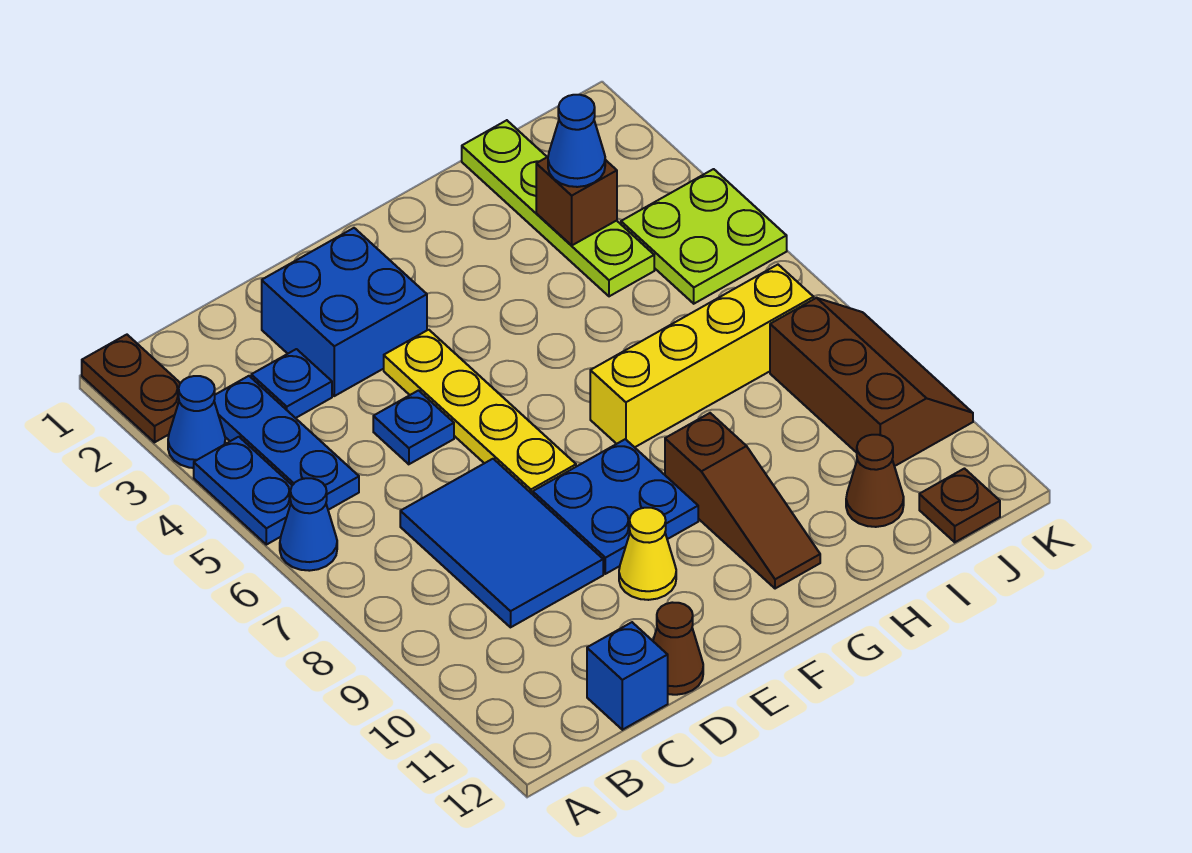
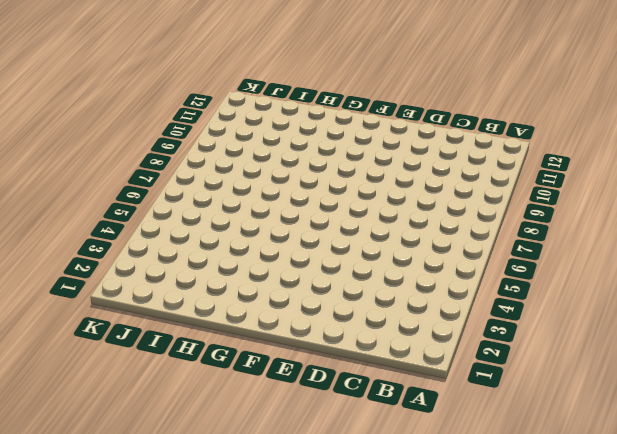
none -> brown plate A1:A2 level 1
none -> blue cone A3 level 1
none -> blue plate A4:A5 level 1

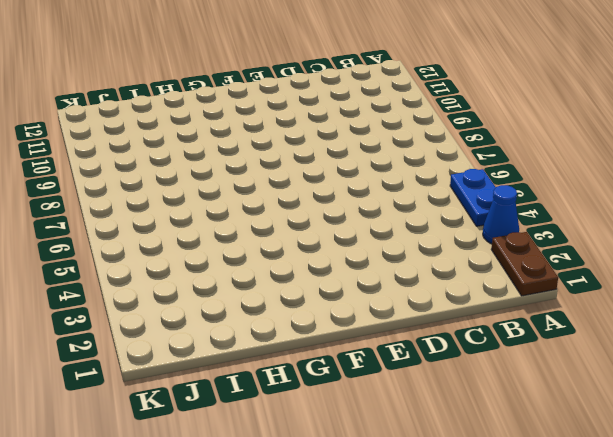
none -> blue cone A6 level 1
none -> blue plate B3:B5 level 1
none -> blue plate C3 level 1

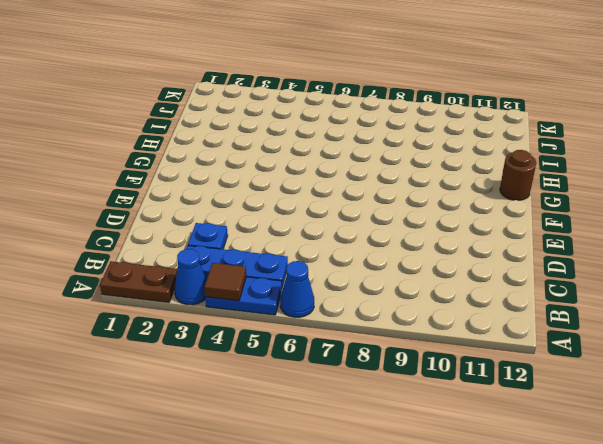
brown tile A4 level 2 -> none
brown round brick G12 level 1 -> none
none -> blue tile C7:D9 level 1
none -> blue brick C12 level 1
none -> blue brick D2:E3 level 1

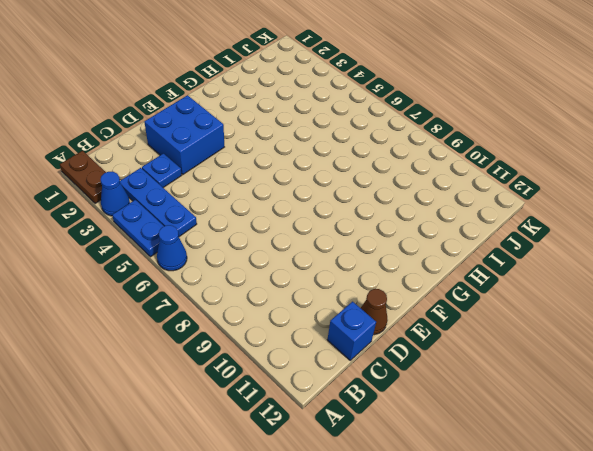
none -> blue tile C7:D9 level 1
none -> blue plate D5 level 1
none -> yellow plate E4:E7 level 1

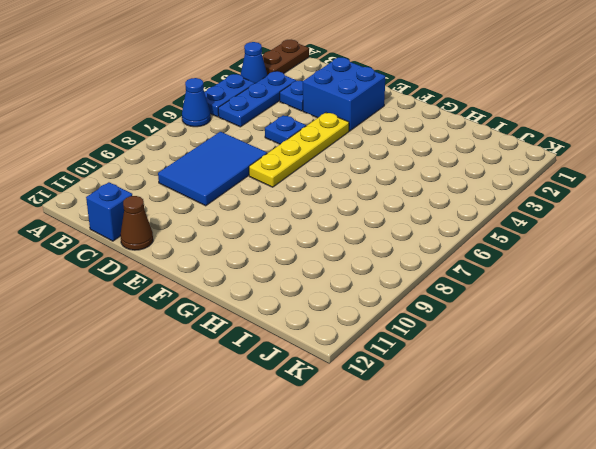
none -> blue plate E8:F9 level 1
none -> yellow cone E10 level 1
none -> yellow brick G7:J7 level 1

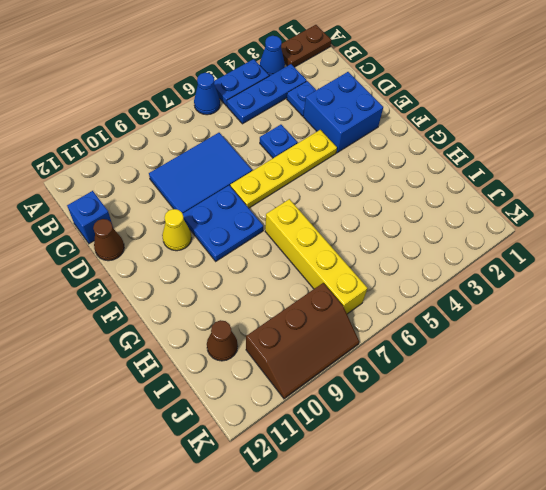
none -> brown slope G9:G11 level 1 top 9
none -> lime plate I1:I4 level 1
none -> lime plate J4:K5 level 1

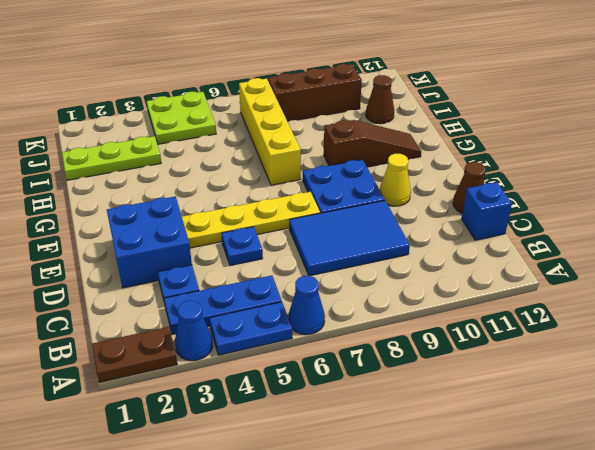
lime plate I1:I3 level 1 -> lime plate I1:I4 level 1
none -> brown plate J12 level 1
none -> brown brick I3 level 2
none -> blue cone I3 level 3

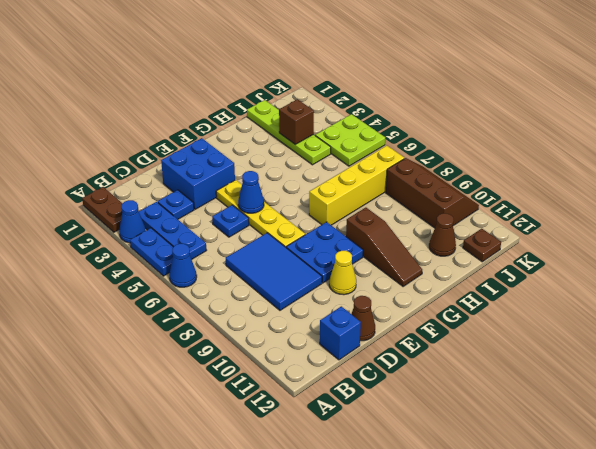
blue cone E5 level 2 -> blue cone I3 level 3

